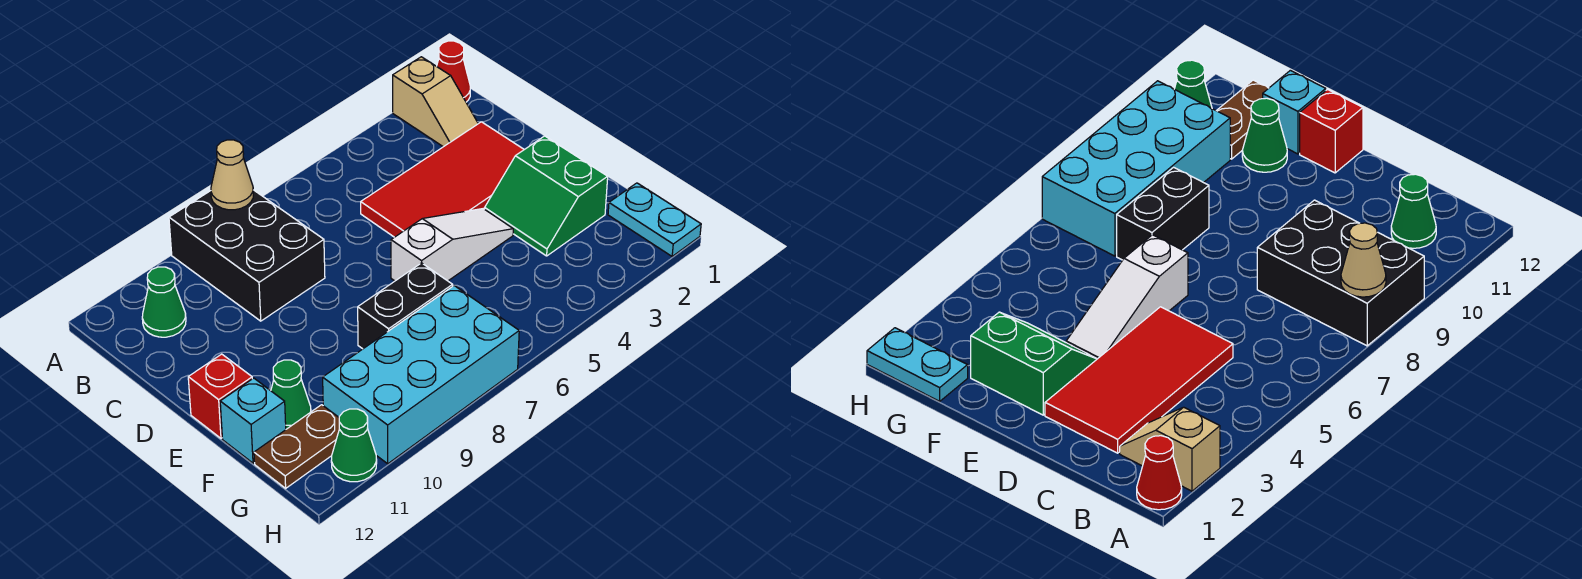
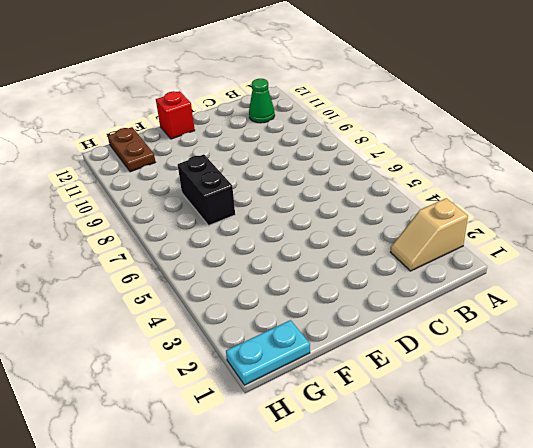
none -> red cone A1 level 1
none -> black brick A8:C9 level 1
none -> red tile C2:D5 level 1

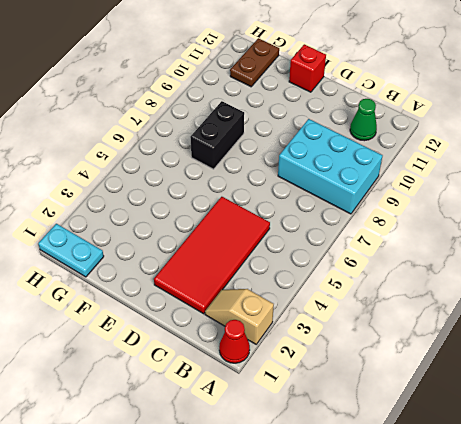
cyan brick A8:C9 level 1 -> black brick A8:C9 level 1
none -> green slope E2:F3 level 1 top 2
none -> white slope E4:E6 level 1 top 6
none -> green cone F11 level 1

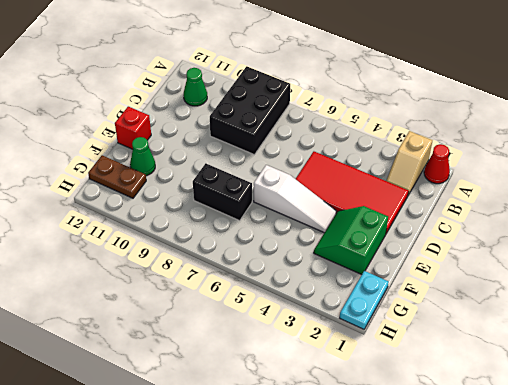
none -> cyan brick F12 level 1
none -> cyan brick G7:H10 level 1
none -> green cone H11 level 1

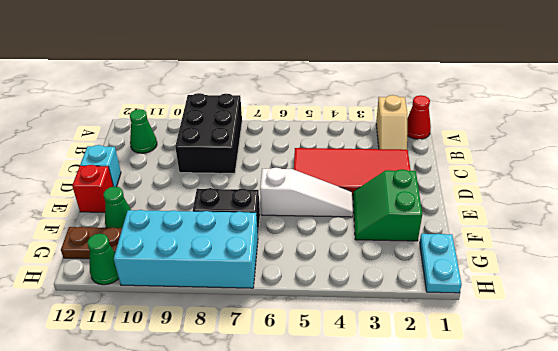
cyan brick D12 level 1 -> cyan brick F12 level 1
none -> tan cone A8 level 2

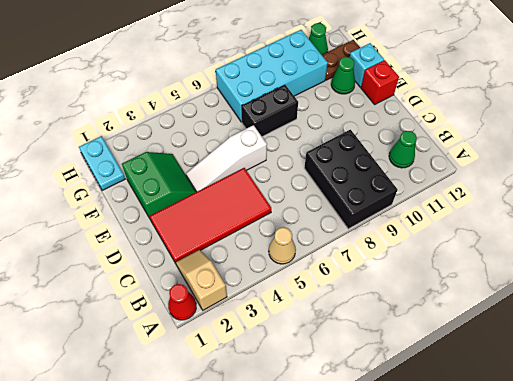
tan cone A5 level 1 -> tan cone A8 level 2

